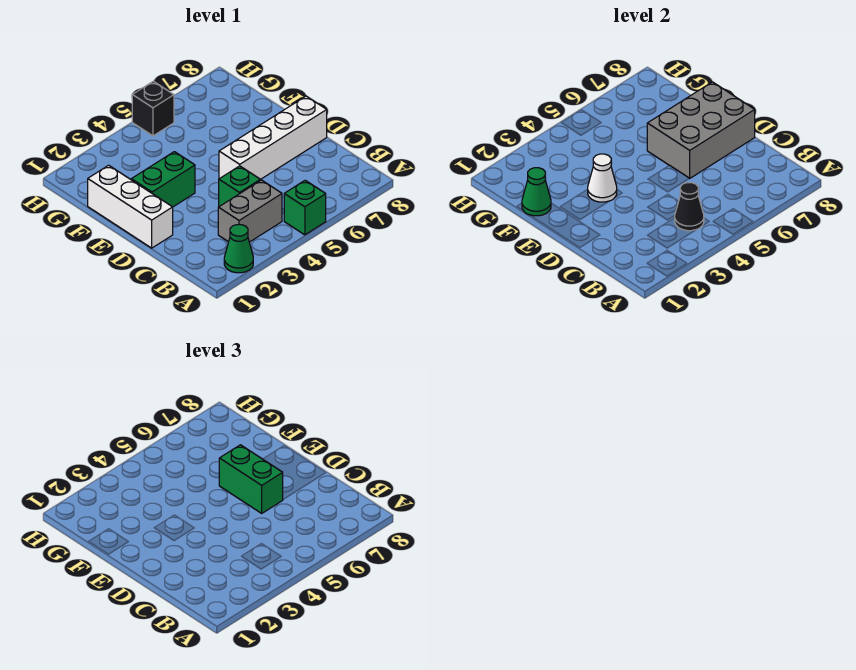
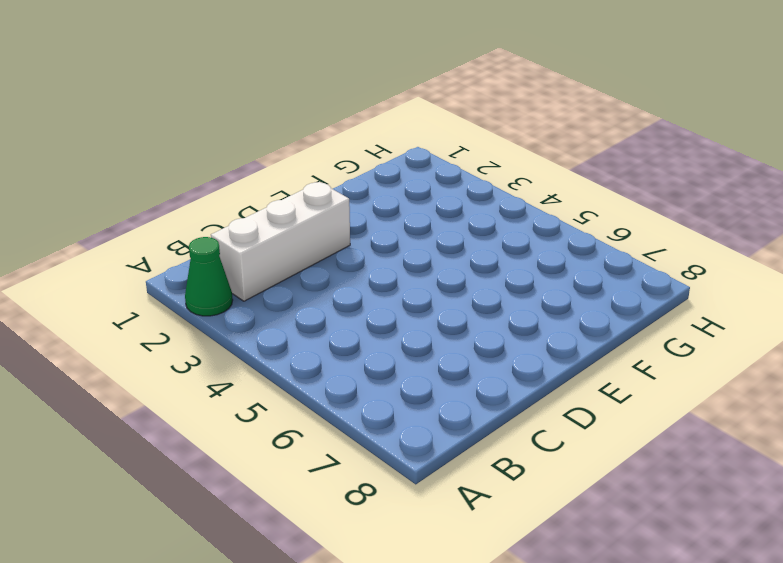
white brick B2:D2 level 1 -> white brick D1:F1 level 1
none -> green brick A5 level 1
none -> grey brick B3:B4 level 1
none -> green brick C4 level 1

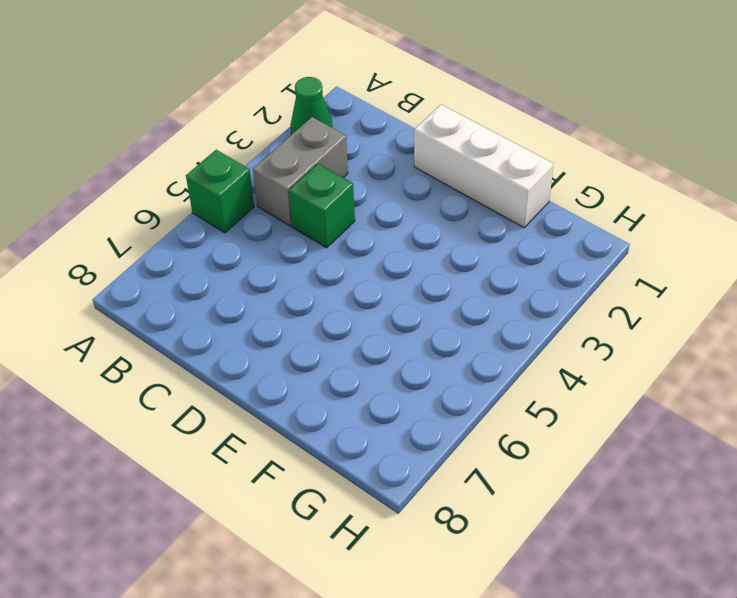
none -> white brick D5:D8 level 1
none -> green brick E2:E3 level 1
none -> black brick H5 level 1

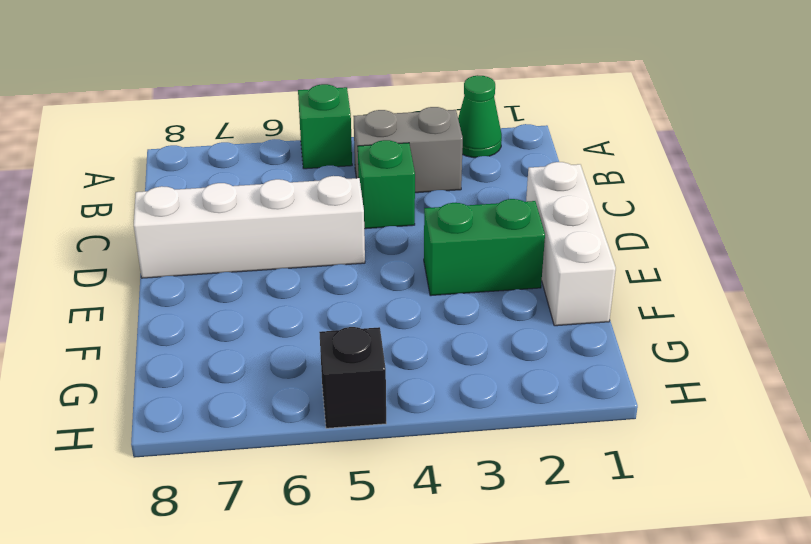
none -> black cone B4 level 2
none -> grey brick D6:E8 level 2
none -> white cone E3 level 2

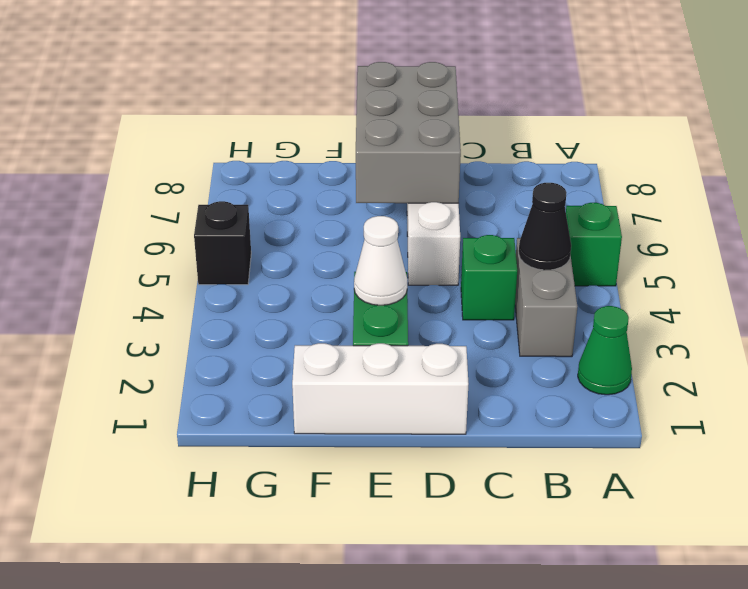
none -> green cone F1 level 2
none -> green brick D6:E6 level 3

